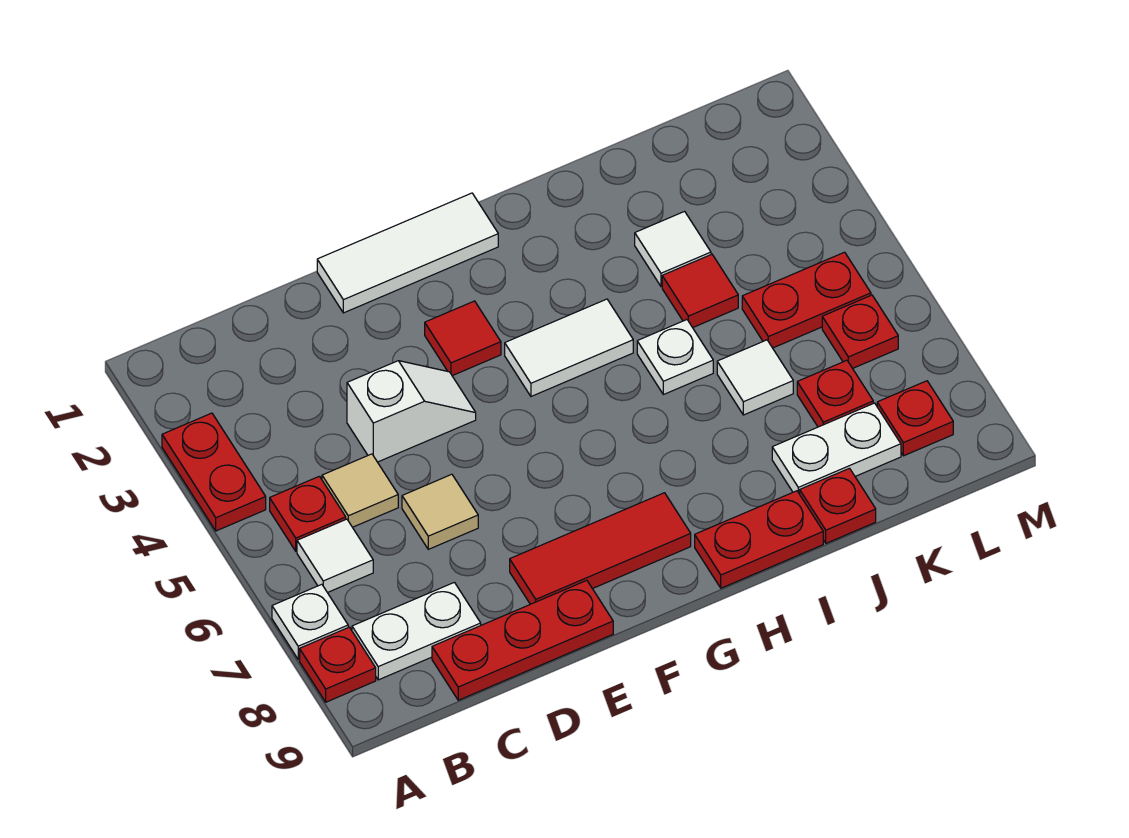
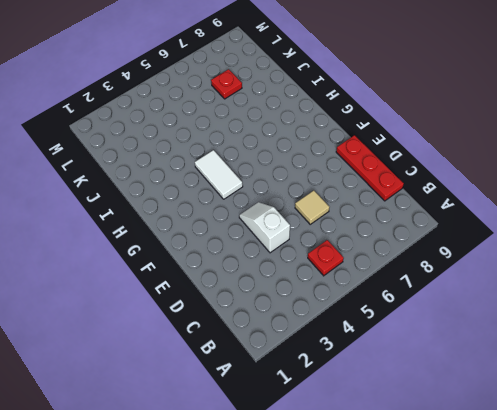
none -> red plate A3:A4 level 1
none -> white plate A7 level 1
none -> red plate A8 level 1

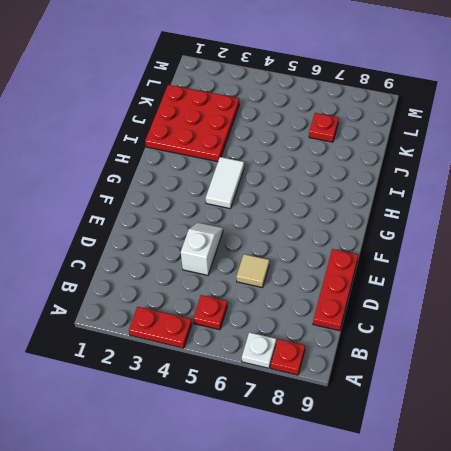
red plate I1:K3 level 1 -> white tile J3 level 1
none -> white tile B6 level 1
none -> white plate B8:C8 level 1
none -> tan tile C5 level 1

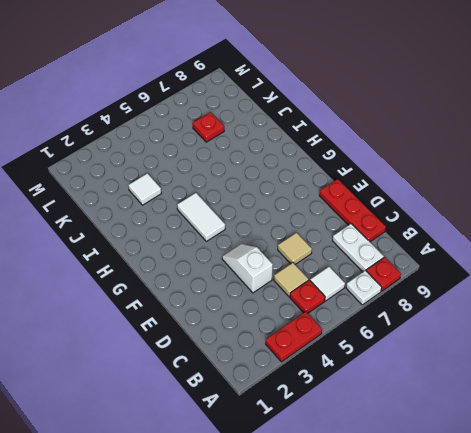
none -> white tile E1:G1 level 1
none -> red tile E8:G8 level 1
none -> red tile F3 level 1

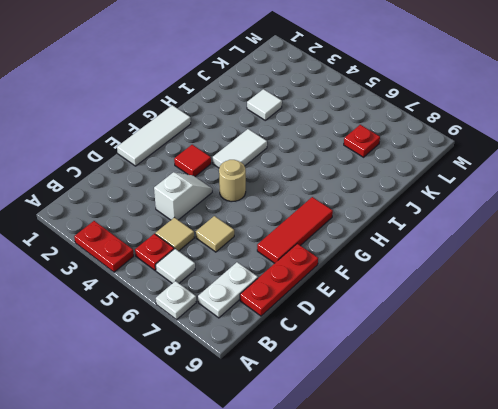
tan round brick F5 level 1 -> none
none -> red plate A8 level 1
none -> red plate H9:I9 level 1
none -> white plate I5 level 1

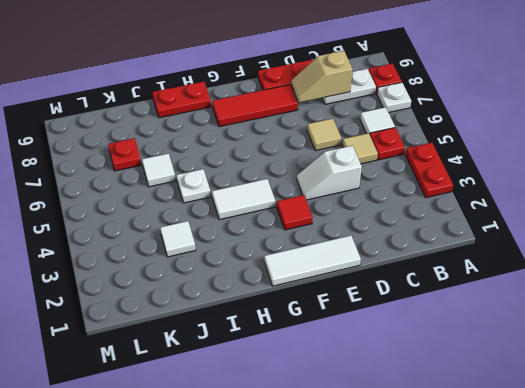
tan slope C8:D8 level 2 top C -> none
none -> red tile J4 level 1
none -> white plate J8:K8 level 1
none -> red plate J9 level 1

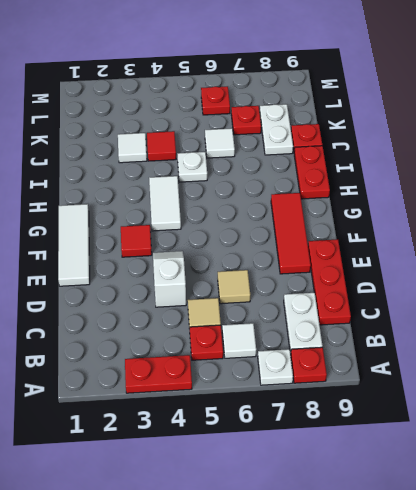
none -> red plate K5:L5 level 1
none -> red plate L8 level 1

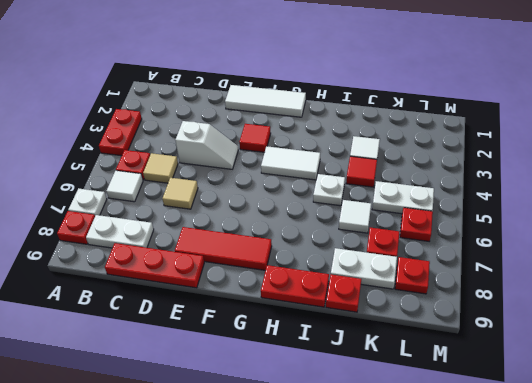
white plate K5:L5 level 1 -> red plate K5:L5 level 1

